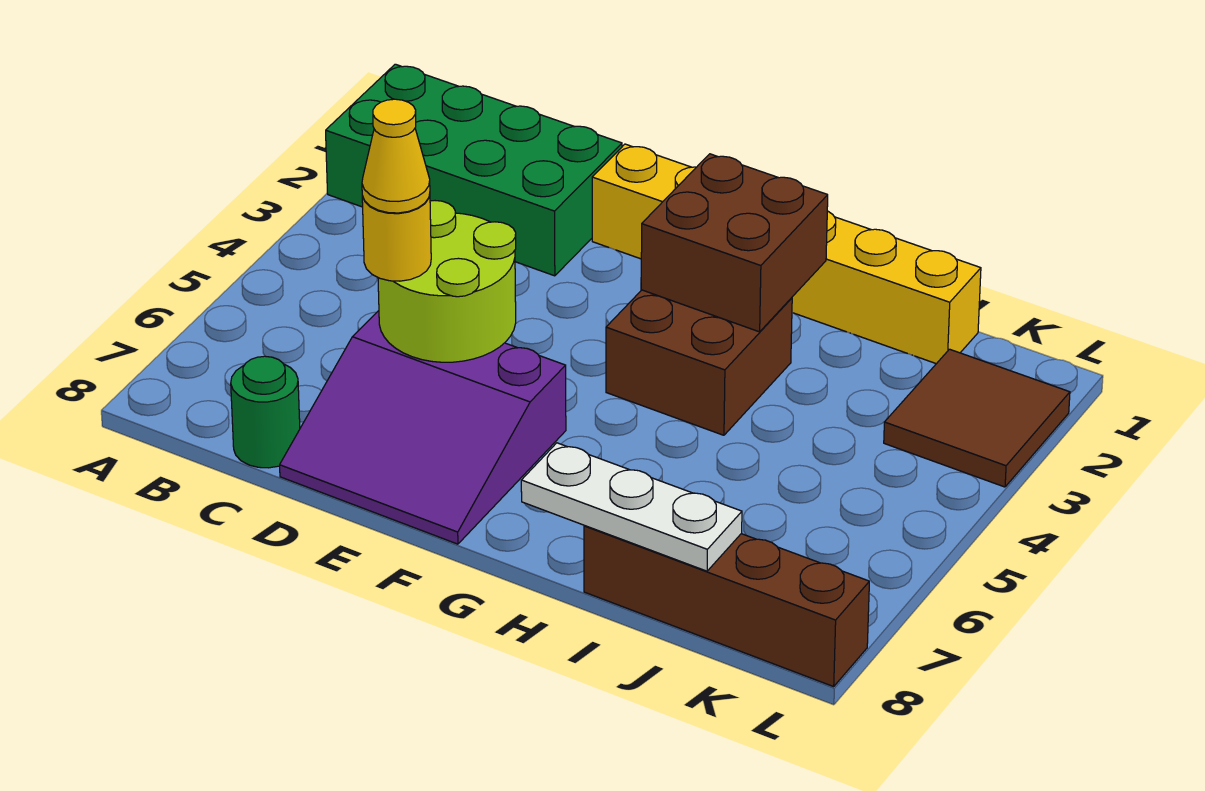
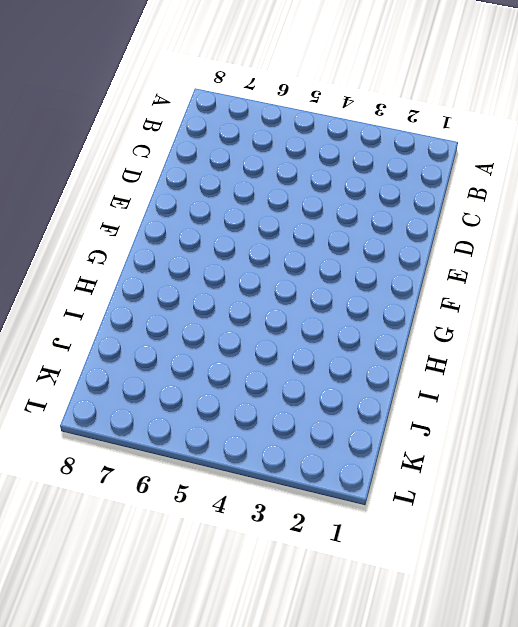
none -> green brick A1:D2 level 1
none -> green round brick C8 level 1
none -> purple slope D6:F8 level 1 top 6

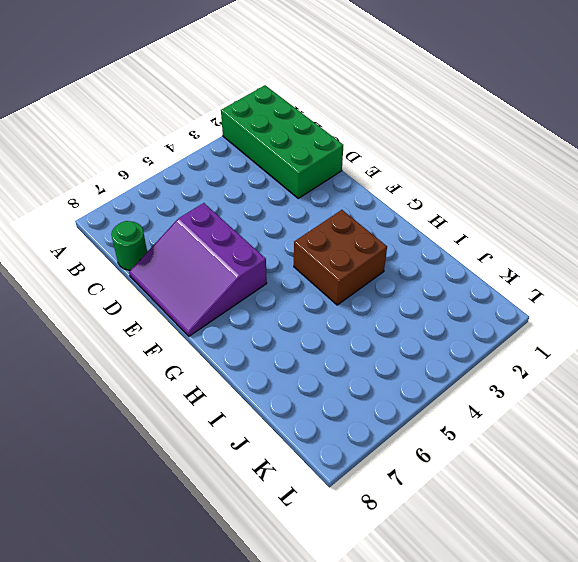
none -> yellow brick E1:J1 level 1
none -> brown brick I8:L8 level 1
none -> brown tile K2:L3 level 1

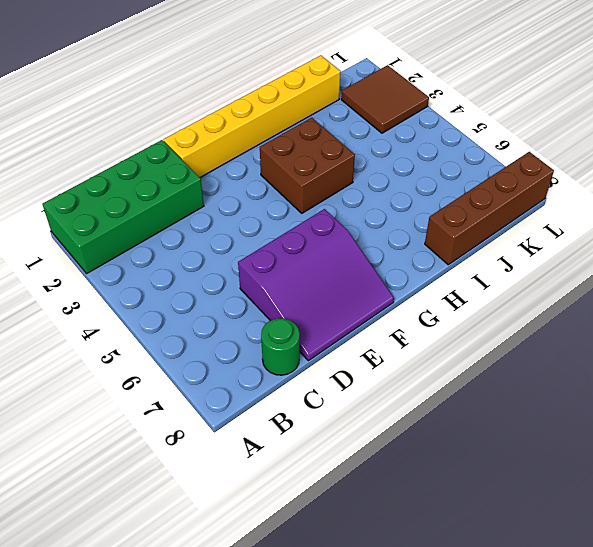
none -> lime round brick D5:E6 level 2
none -> brown brick G2:H3 level 2
none -> white plate H8:J8 level 2

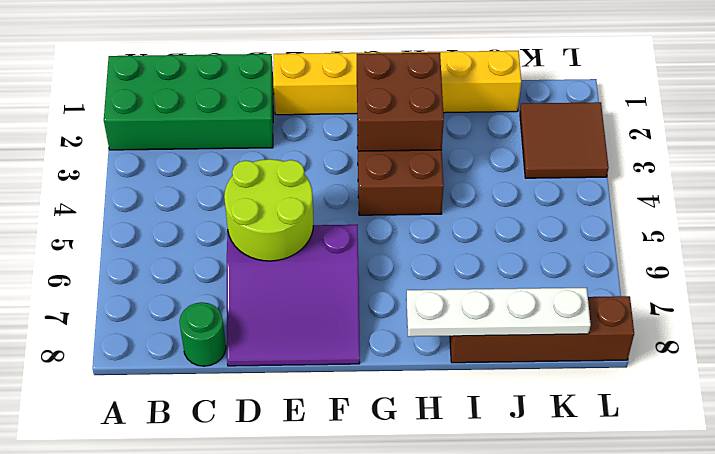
white plate H8:K8 level 2 -> white plate H8:J8 level 2
none -> yellow round brick D6 level 3
none -> yellow cone D6 level 4

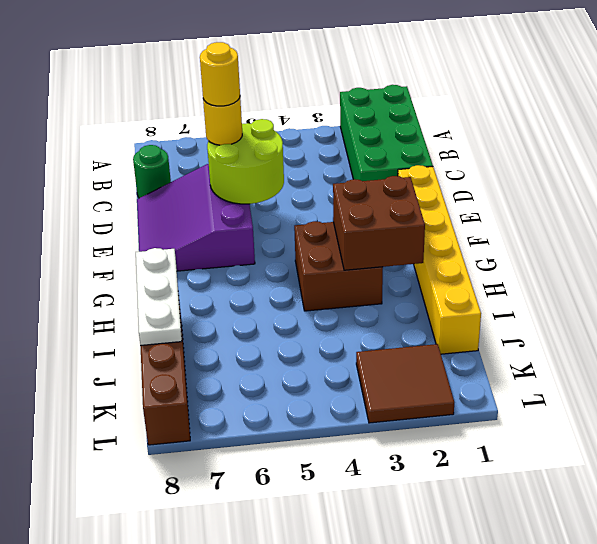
yellow round brick D6 level 4 -> yellow cone D6 level 4

